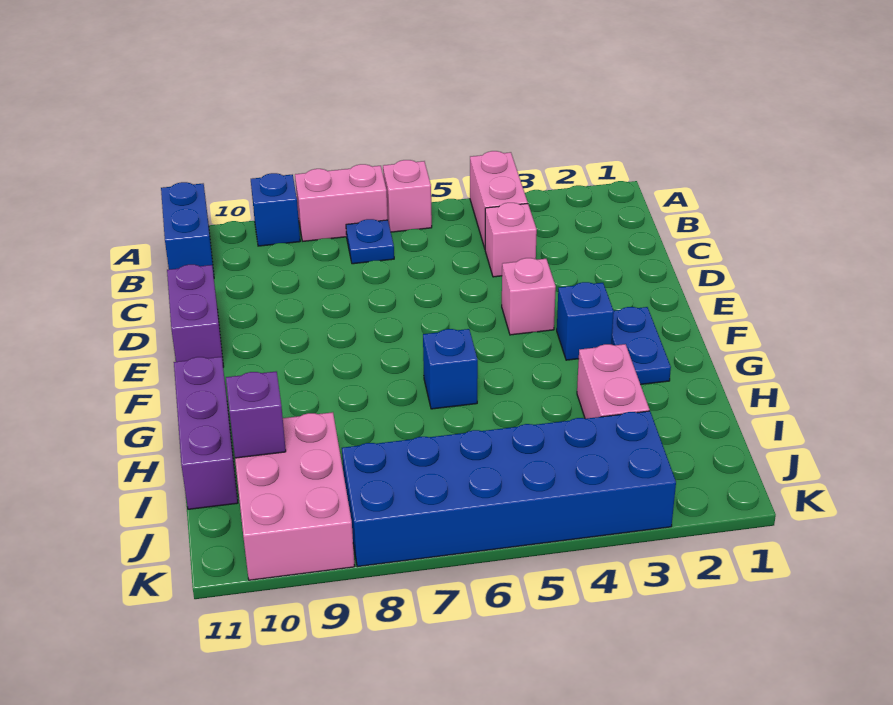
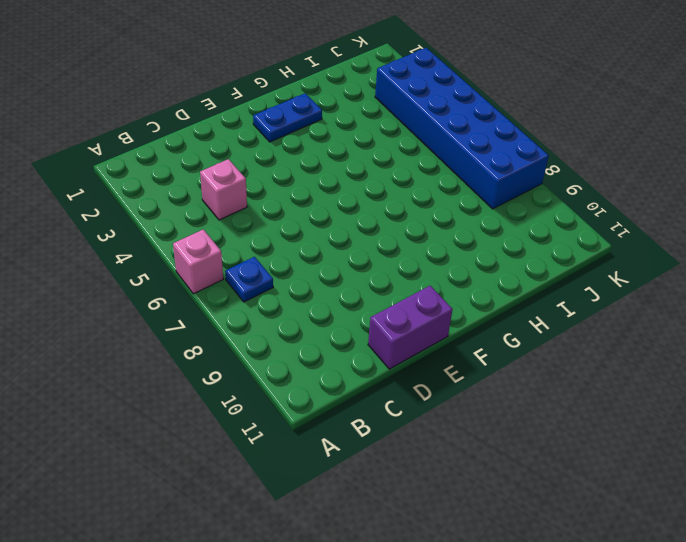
none -> pink brick A4:B4 level 1
none -> pink brick A7:A8 level 1
none -> blue brick A9 level 1

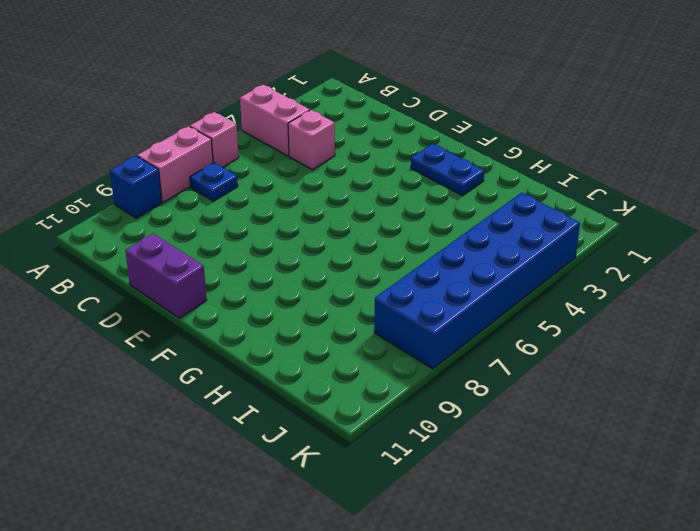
none -> blue brick A11:B11 level 1
none -> pink brick E4 level 1
none -> blue brick F3 level 1

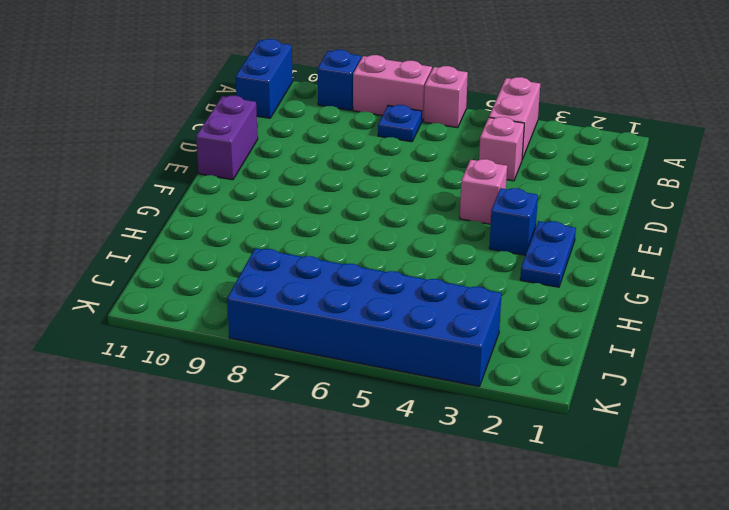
none -> blue brick G6 level 1
none -> purple brick G11:I11 level 1
none -> pink brick H3:I3 level 1

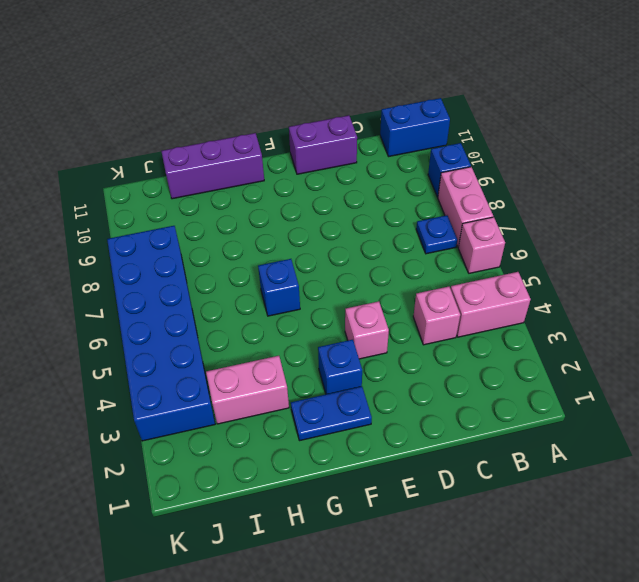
none -> pink brick I9:K10 level 1
none -> purple brick I10 level 2

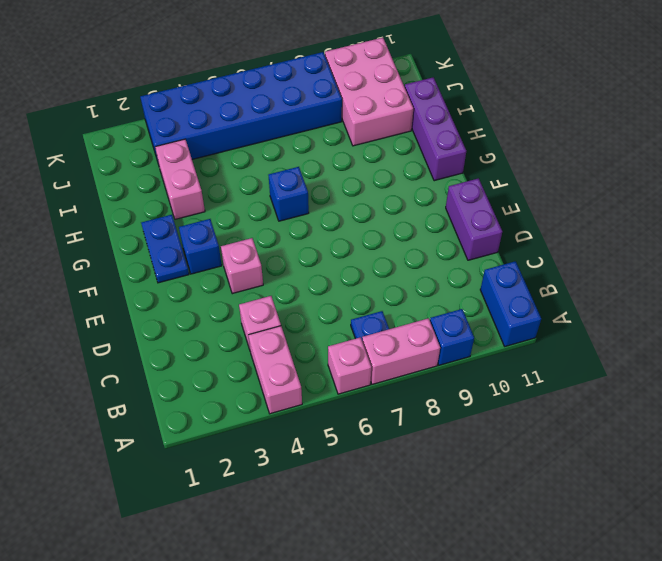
none -> purple brick I10 level 2

